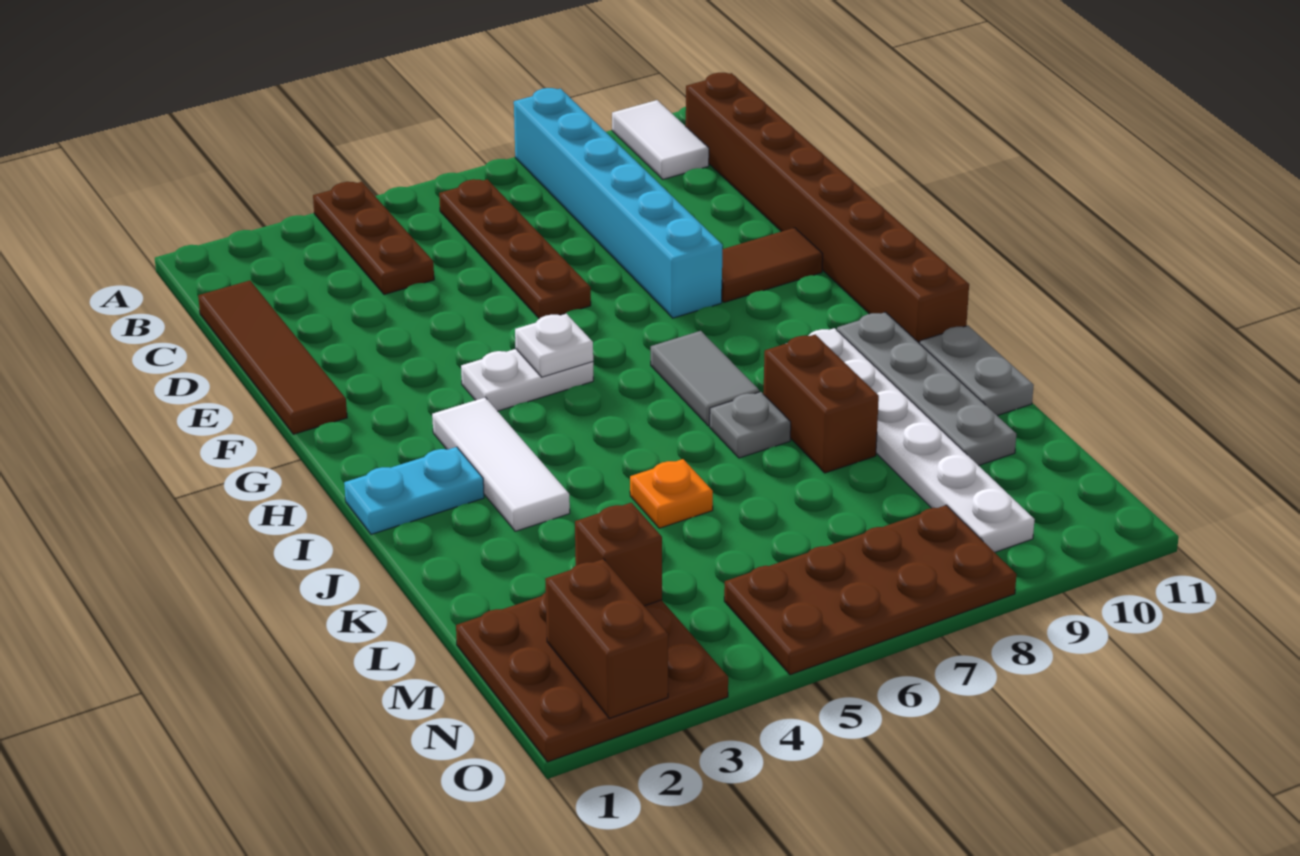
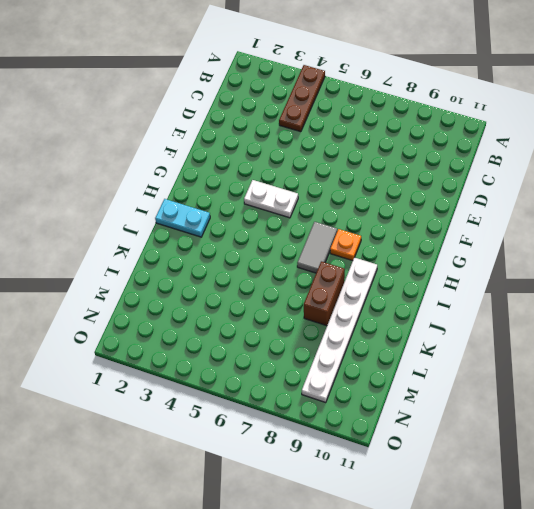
orange plate H8 level 1 -> orange plate K5 level 1
none -> cyan brick A8:F8 level 1
none -> white tile A10:B10 level 1
none -> brown plate B6:E6 level 1

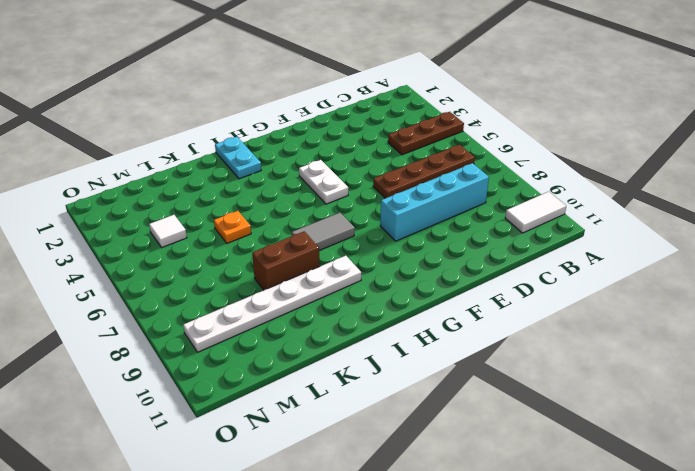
cyan brick C8:F8 level 1 -> cyan brick A8:F8 level 1
white tile M4 level 1 -> none
none -> brown brick B11:I11 level 1
none -> brown tile C1:F1 level 1
none -> brown tile F9:F10 level 1

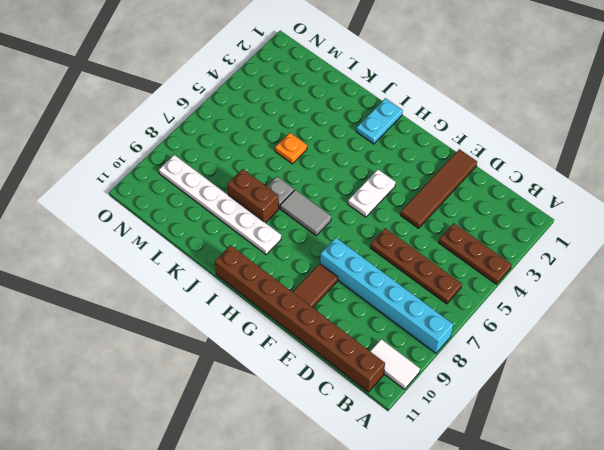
brown tile E1:E4 level 1 -> brown tile C1:F1 level 1
none -> white tile H3:J3 level 1
none -> grey plate I10:L10 level 1
none -> grey plate J11:K11 level 1

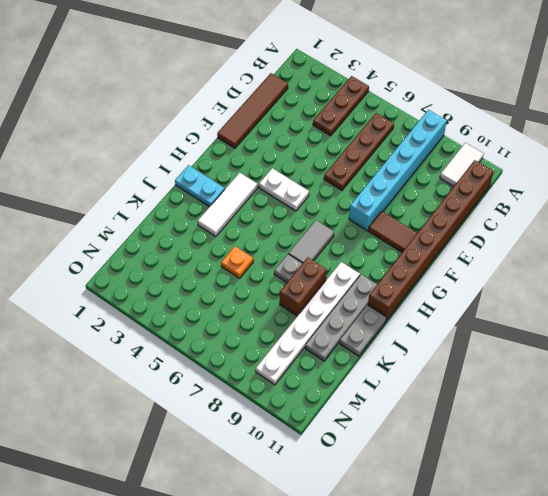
none -> brown plate M1:O3 level 1
none -> brown plate N5:O8 level 1
none -> white plate G5 level 2

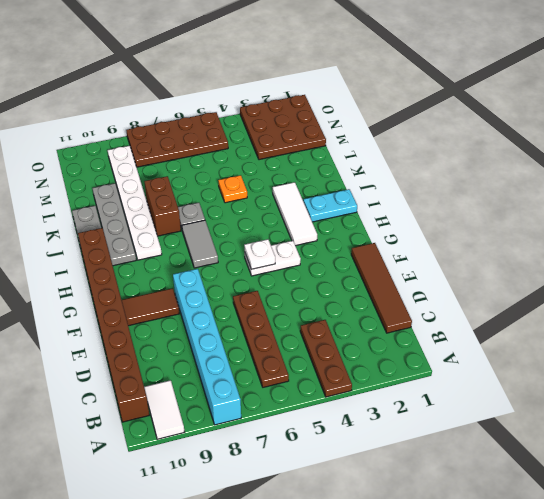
none -> brown brick M3 level 2
none -> brown brick N2:O2 level 2

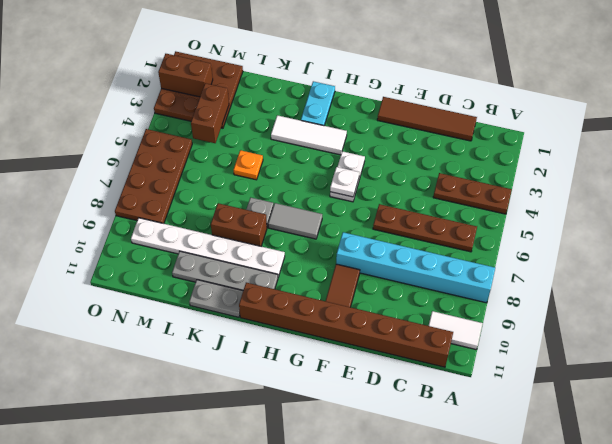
brown brick M3:M4 level 2 -> brown brick M3 level 2

